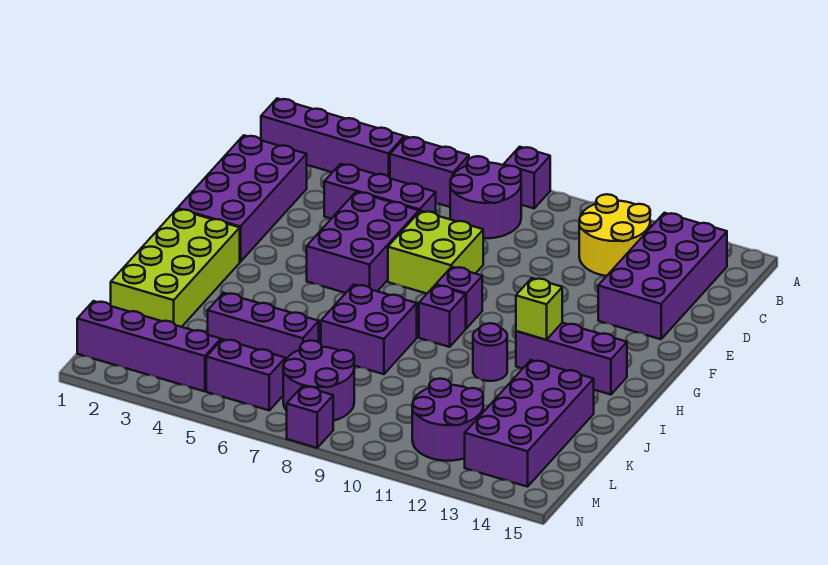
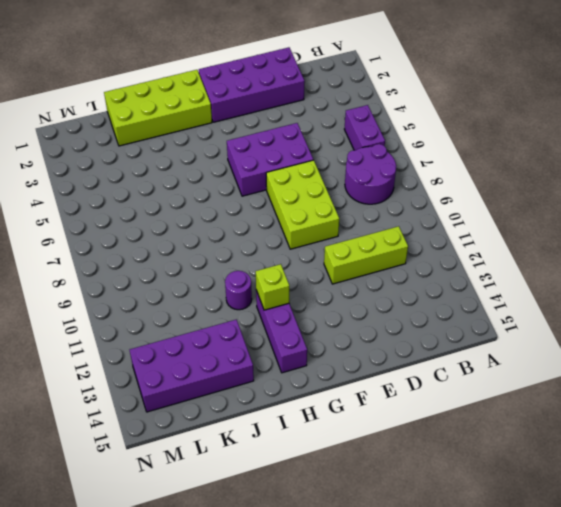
lime brick C11:E11 level 1 -> yellow round brick B11:C12 level 1
lime brick E7:F9 level 1 -> lime brick E7:F8 level 1
none -> purple brick A8 level 1
none -> purple brick B1:B4 level 1
none -> purple brick B13:E14 level 1

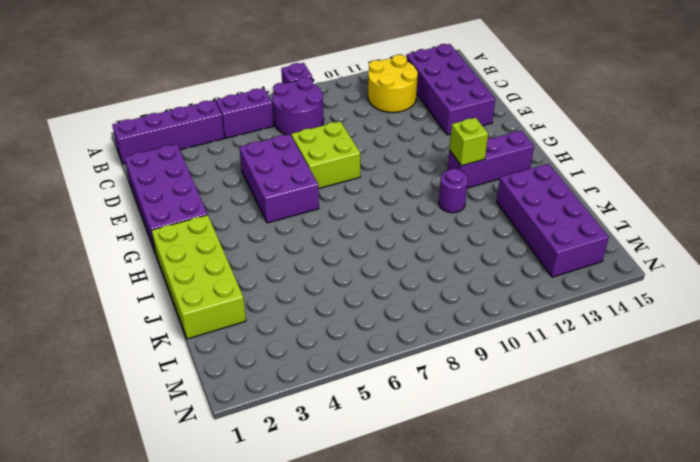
none -> purple brick D4:D6 level 1
none -> purple brick G9 level 1
none -> purple brick H9 level 1

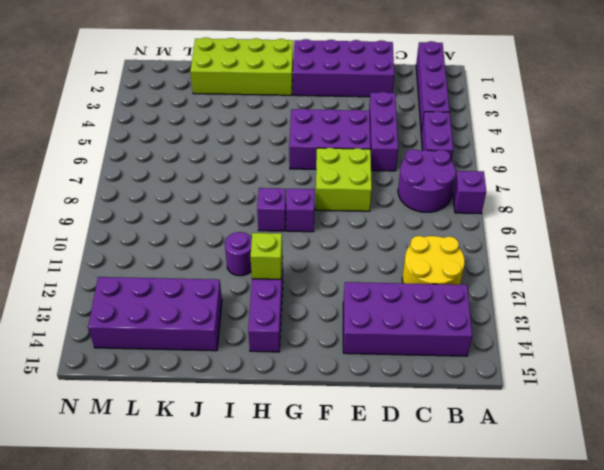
none -> purple brick I7:J8 level 1
none -> purple brick K4:K6 level 1
none -> purple round brick L7:M8 level 1

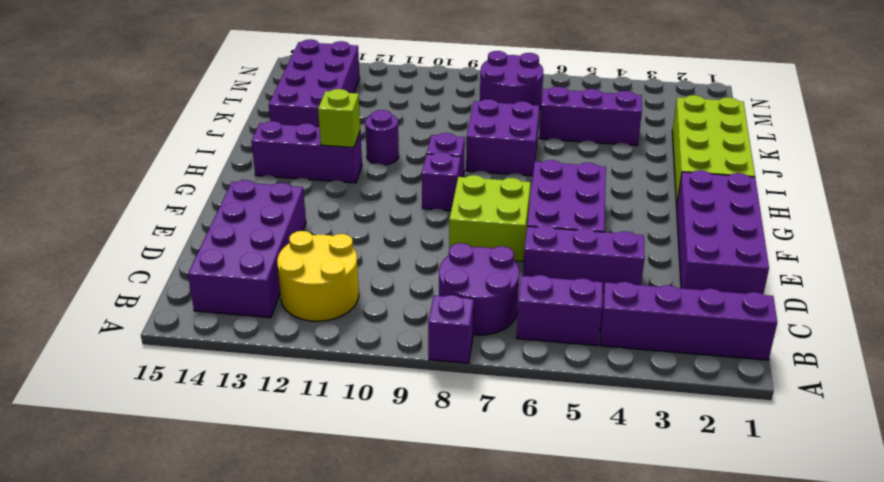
none -> purple round brick L11:M12 level 1
none -> purple brick M1:M4 level 1
none -> purple brick M5:M6 level 1

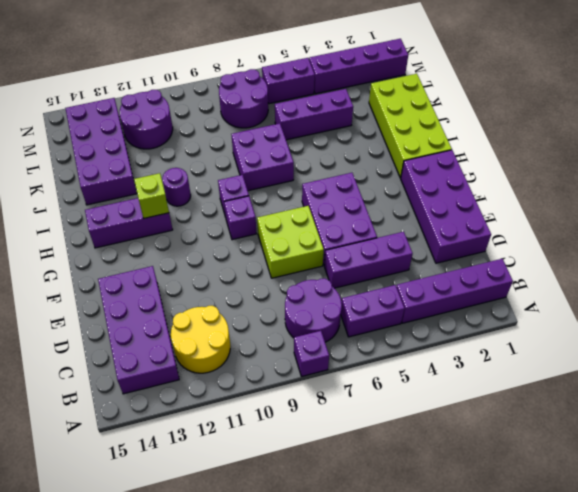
none -> purple brick N8 level 1

